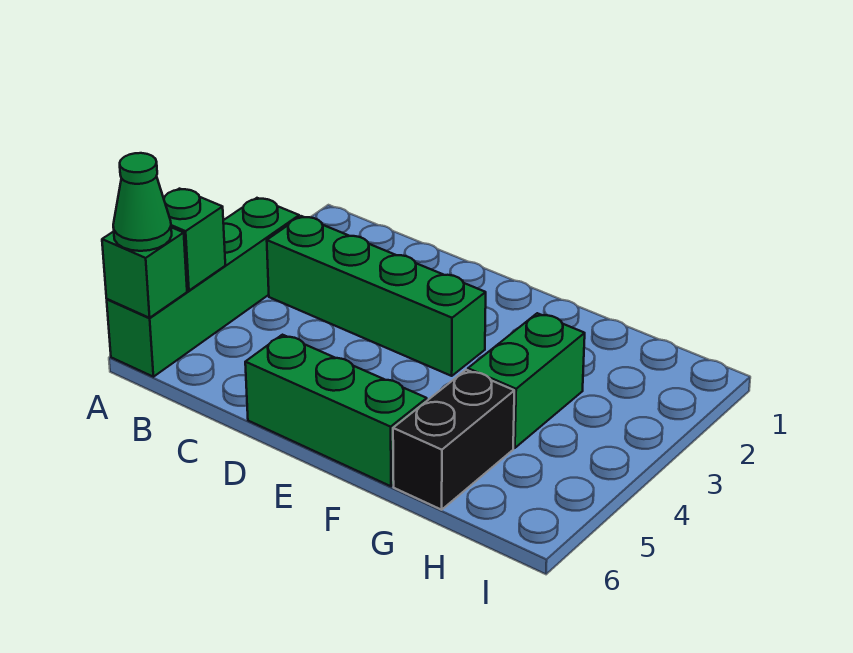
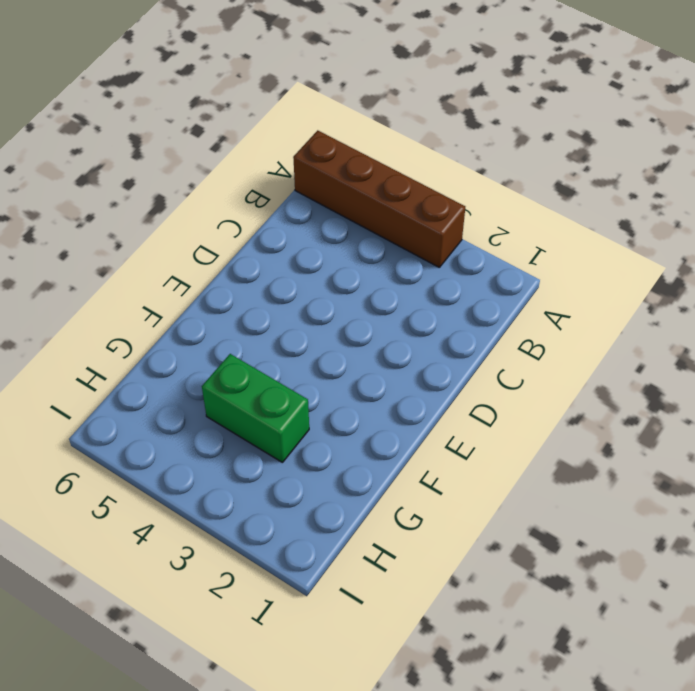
brown brick A3:A6 level 1 -> green brick A3:A6 level 1
none -> green brick B3:E3 level 1
none -> green brick D6:F6 level 1

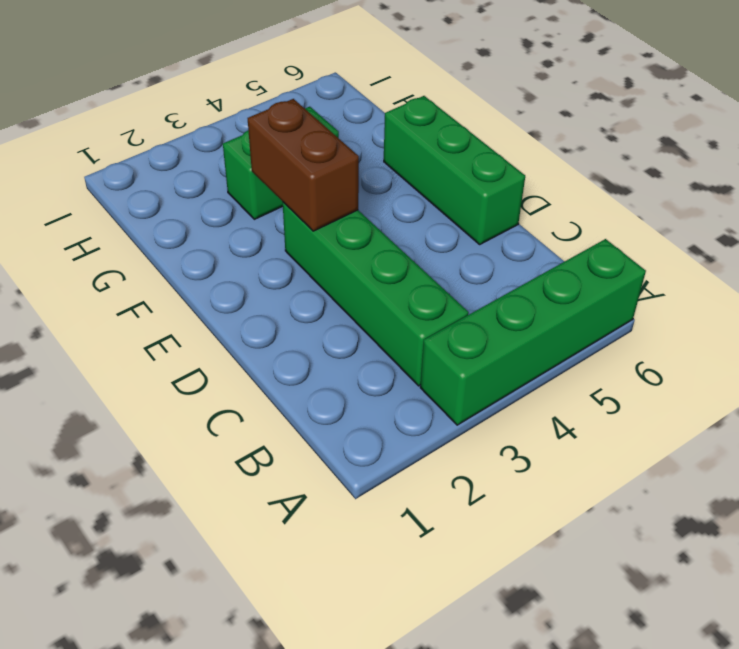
brown brick E3:F3 level 2 -> none
none -> black brick G5:G6 level 1
none -> green brick A5 level 2

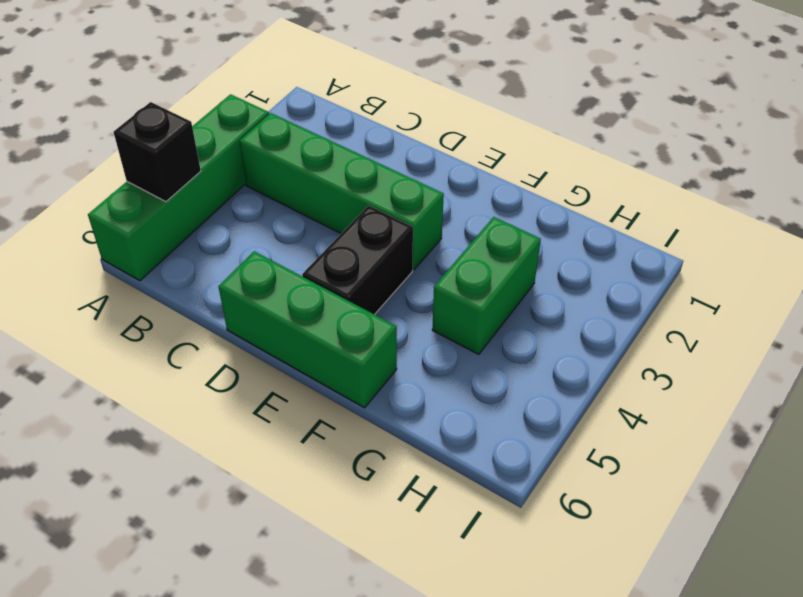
black brick A5 level 2 -> green brick A5 level 2
black brick E4:E5 level 1 -> black brick G5:G6 level 1
none -> green brick A6 level 2
none -> green cone A6 level 3

